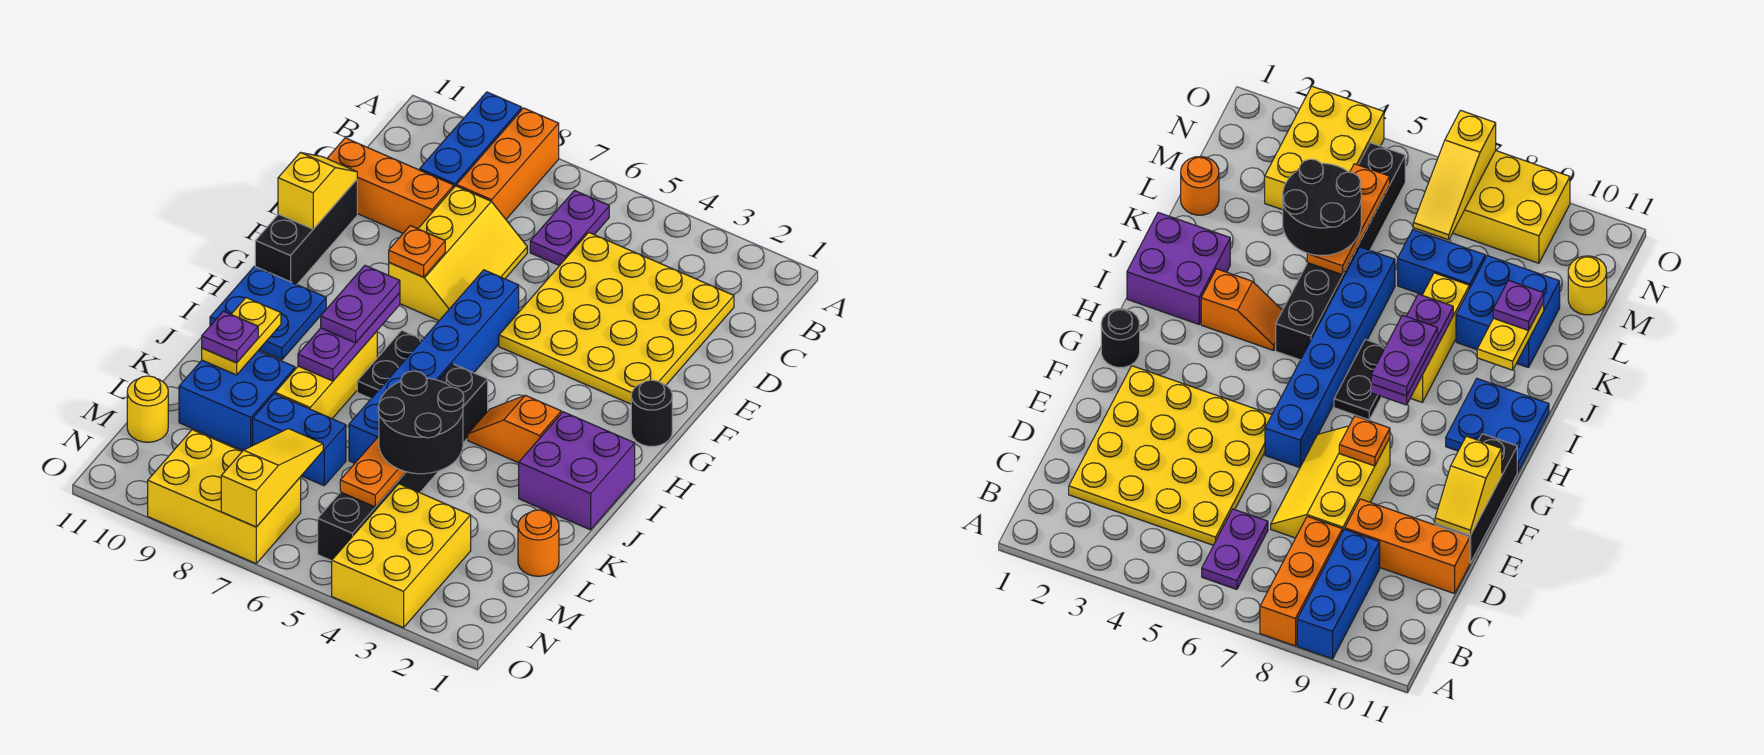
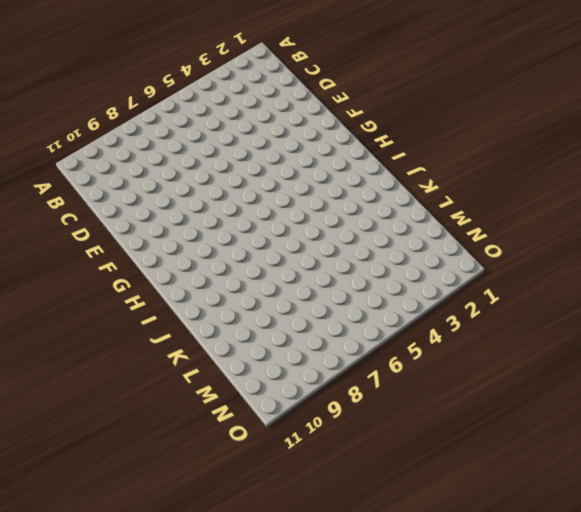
none -> orange brick A8:C8 level 1
none -> blue brick A9:C9 level 1
none -> purple plate B6:C6 level 1
none -> yellow plate C2:F5 level 1

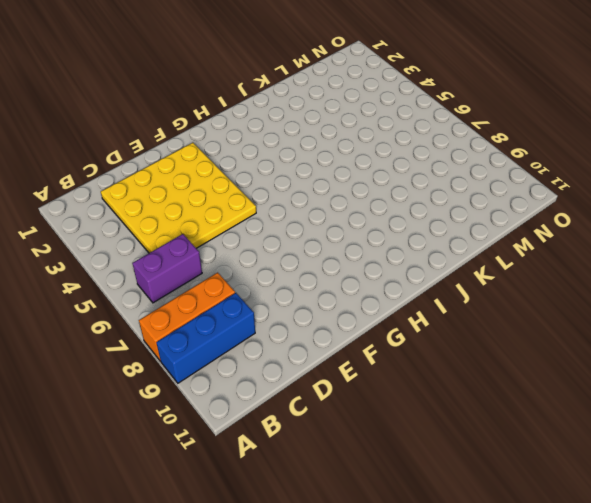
purple brick B6:C6 level 1 -> purple plate B6:C6 level 1
none -> yellow slope D7:F8 level 1 top 8
none -> orange brick D9:D11 level 1
none -> black brick E11:G11 level 1
none -> blue brick F6:K6 level 1

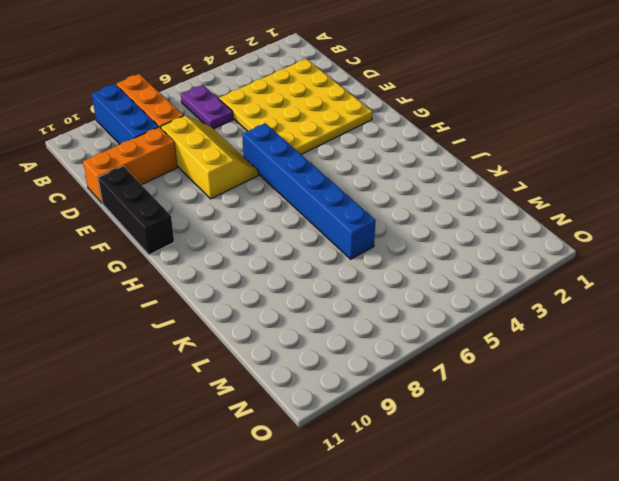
none -> black round brick G1 level 1
none -> black plate H7:I7 level 1
none -> blue plate H10:I11 level 1
none -> purple brick I1:J2 level 1

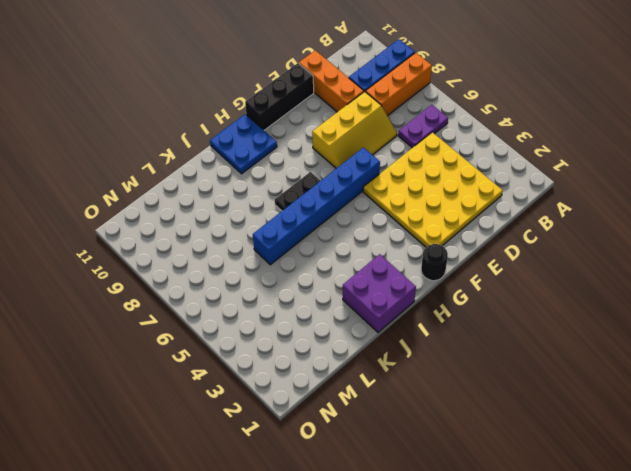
none -> orange slope I3:I4 level 1 top 3
none -> black brick I5:N5 level 1
none -> yellow brick I8:K8 level 1
none -> blue brick K9:L10 level 1

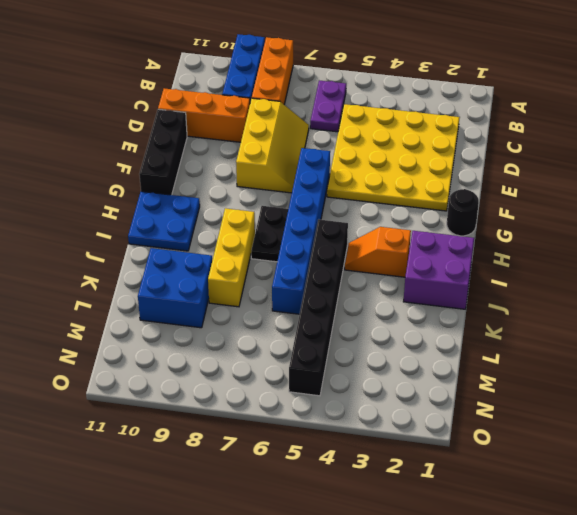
none -> orange round brick L1 level 1
none -> blue brick L7:L8 level 1
none -> yellow brick M3:O4 level 1
none -> yellow round brick M11 level 1

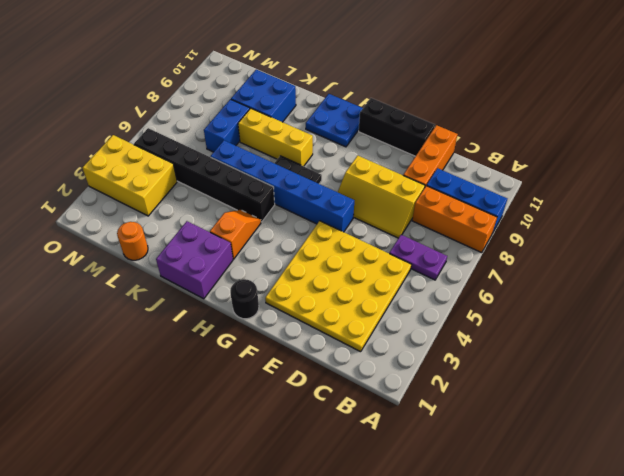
none -> yellow round brick M11 level 1
none -> yellow brick N7:O9 level 1
none -> yellow slope E11:F11 level 2 top F
none -> orange plate F8 level 2

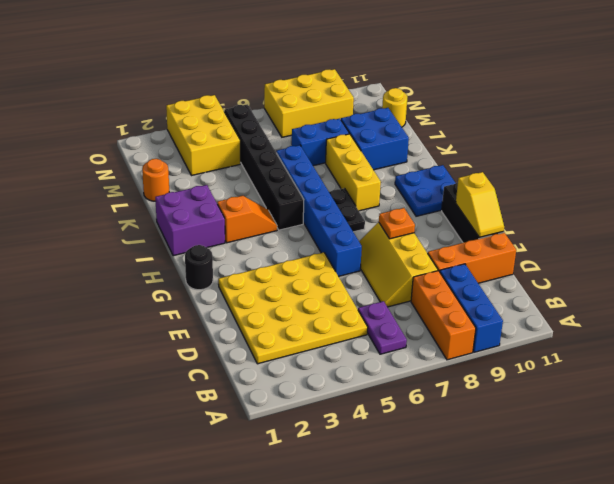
none -> purple plate H8:J8 level 2
none -> yellow plate J10:K10 level 2
none -> orange plate K5:M5 level 2
none -> yellow slope M7:O7 level 2 top O

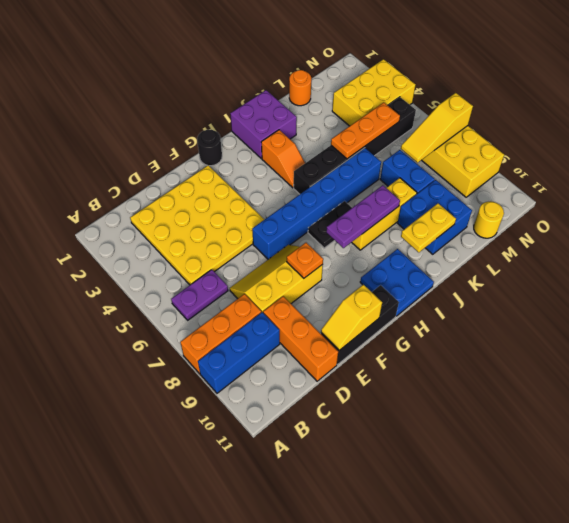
none -> purple plate H8:I8 level 3
none -> black round brick K4:L5 level 3
none -> purple plate K10 level 3

